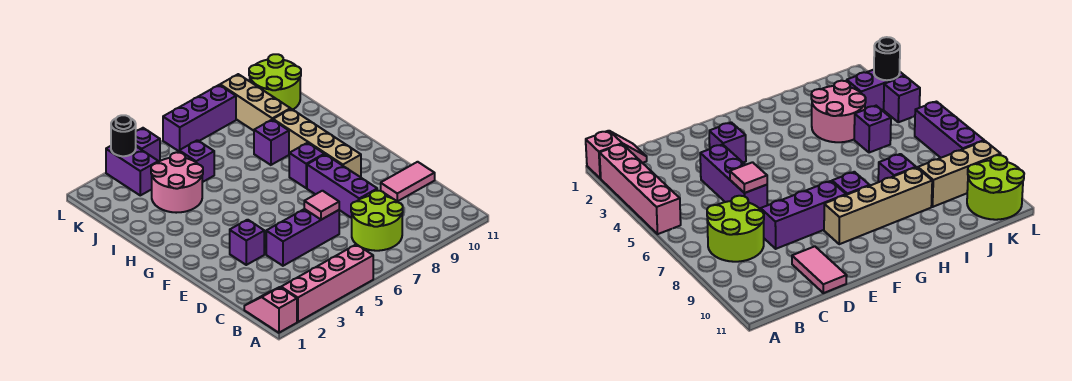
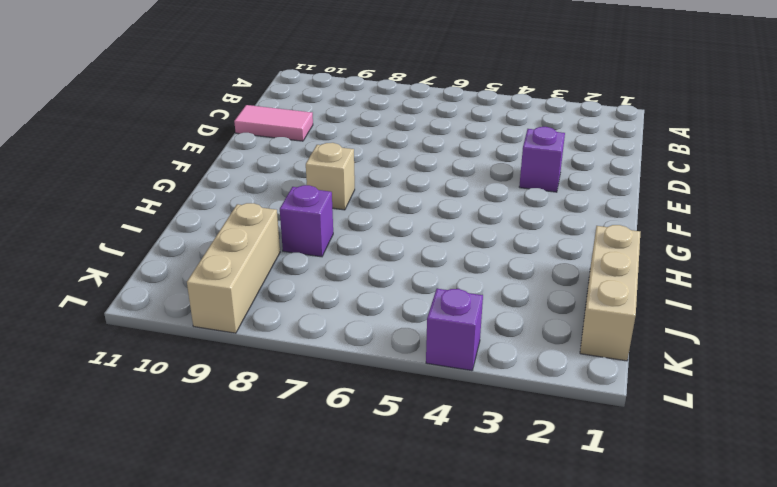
tan brick G8 level 1 -> purple brick G8 level 1
tan brick I1:K1 level 1 -> none
none -> pink slope A1:B1 level 1 top A
none -> pink brick A2:A5 level 1
none -> lime round brick B7:C8 level 1

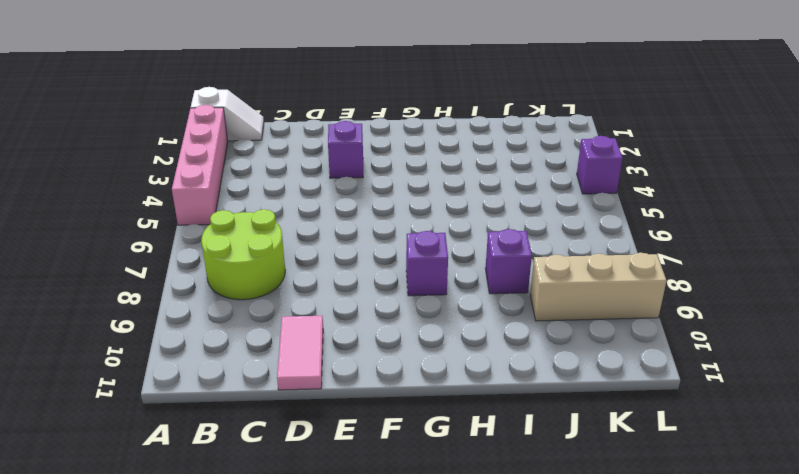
white slope A1:B1 level 1 top A -> pink slope A1:B1 level 1 top A
none -> purple brick D4:D6 level 1
none -> purple brick D8:F8 level 1
none -> tan brick F9:I9 level 1

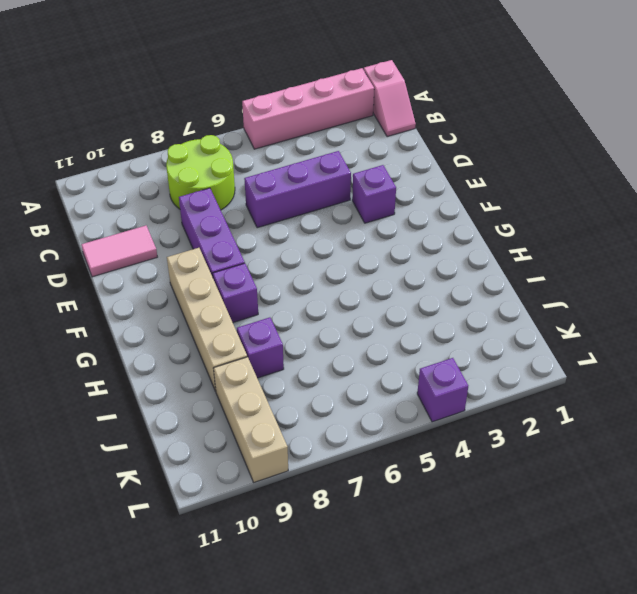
none -> pink round brick I3:J4 level 1
none -> purple brick J5 level 1
none -> purple brick K3:L3 level 1

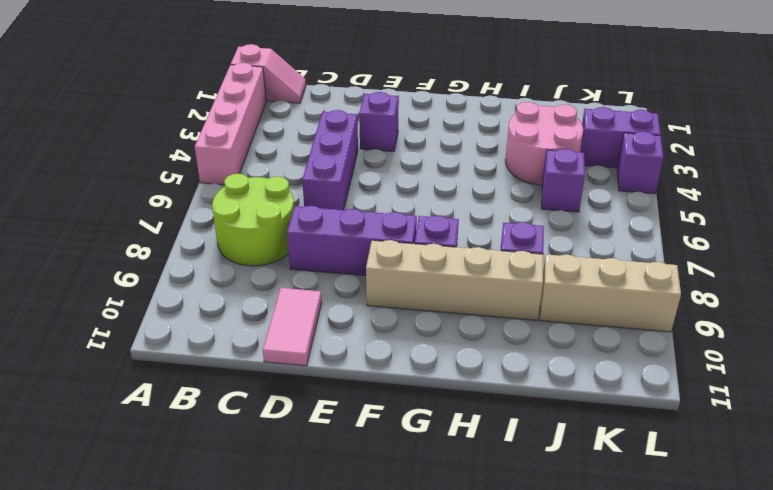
none -> lime round brick K10:L11 level 1
none -> purple brick L6:L8 level 1
none -> pink tile D6 level 2

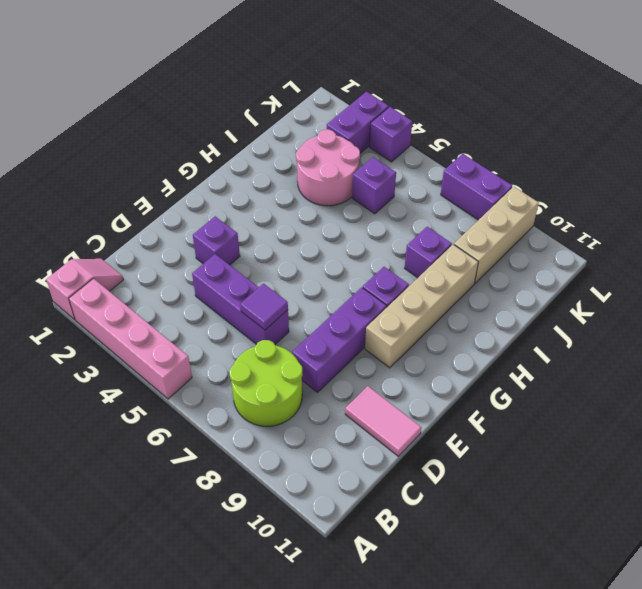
purple tile D6 level 2 -> pink tile D6 level 2
purple brick L7:L8 level 1 -> purple brick L6:L8 level 1
none -> lime round brick K10:L11 level 1
none -> black round brick L3 level 2

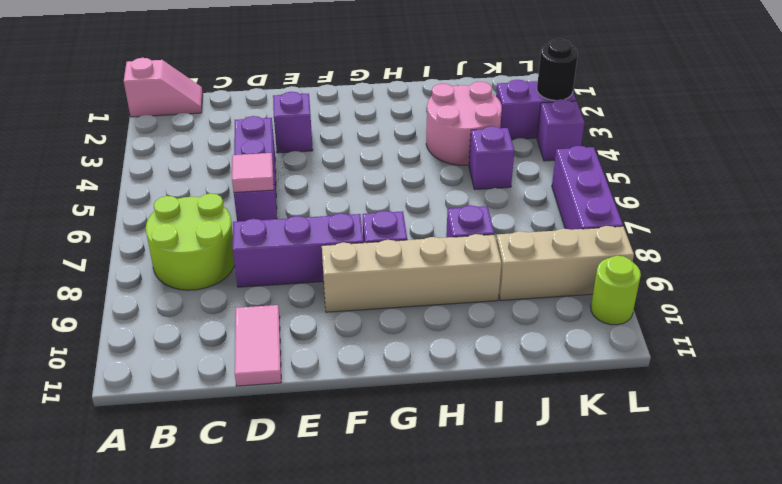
lime round brick L10 level 1 -> lime round brick K10:L11 level 1
none -> pink brick A2:A5 level 1

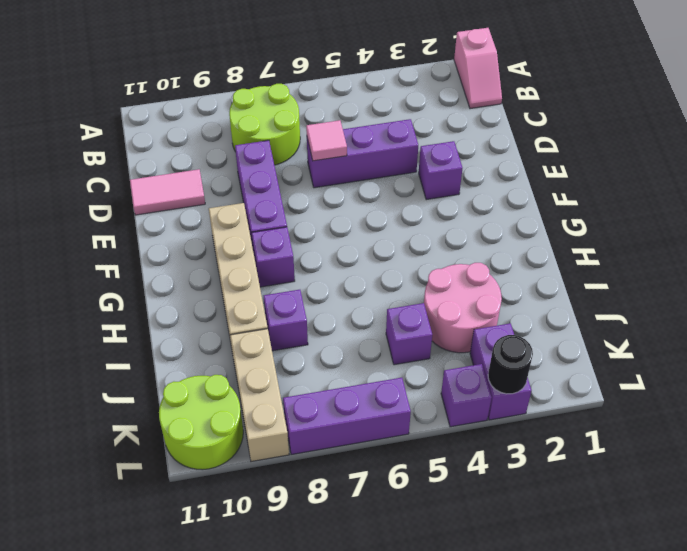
none -> pink brick A2:A5 level 1

